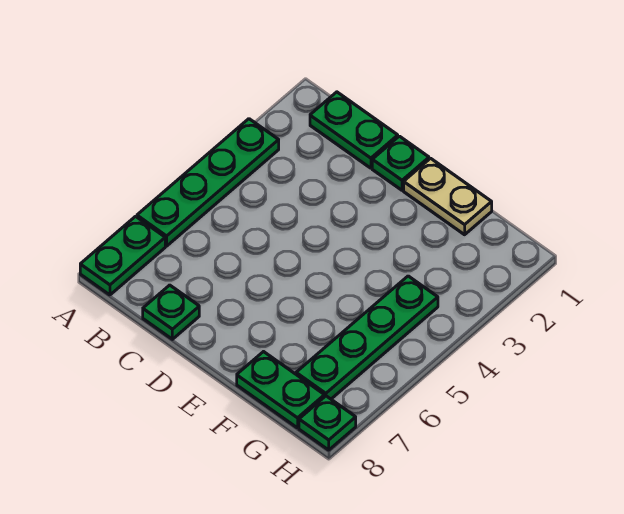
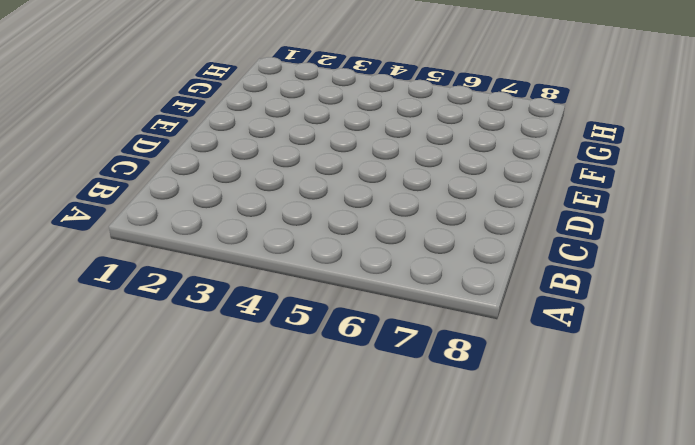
none -> green plate A3:A6 level 1
none -> green plate A7:A8 level 1

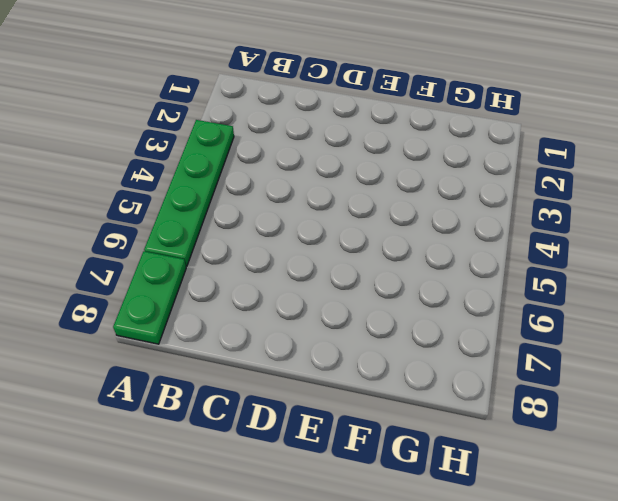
none -> green plate B1:C1 level 1
none -> green plate C8 level 1

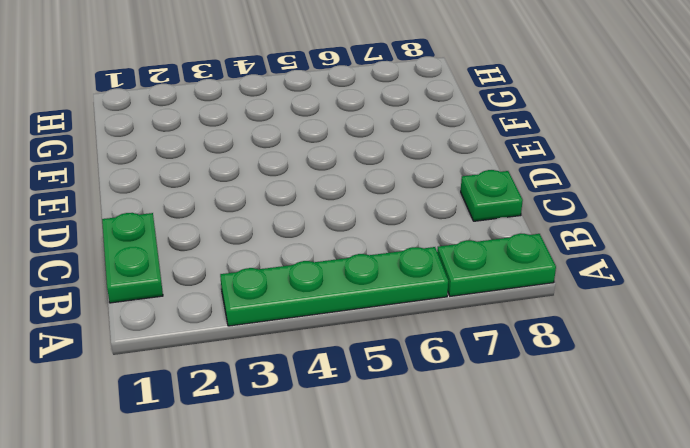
none -> green plate D1 level 1
none -> tan plate E1:F1 level 1

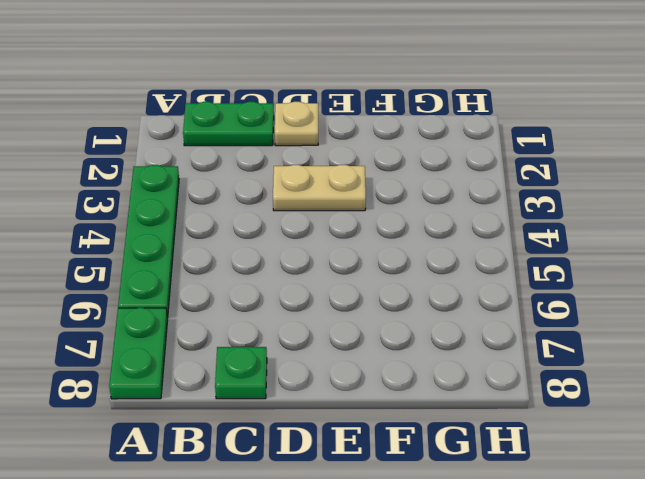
tan plate D1 level 1 -> green plate D1 level 1
tan plate D3:E3 level 1 -> tan plate E1:F1 level 1
none -> green plate F8:G8 level 1
none -> green plate G4:G7 level 1

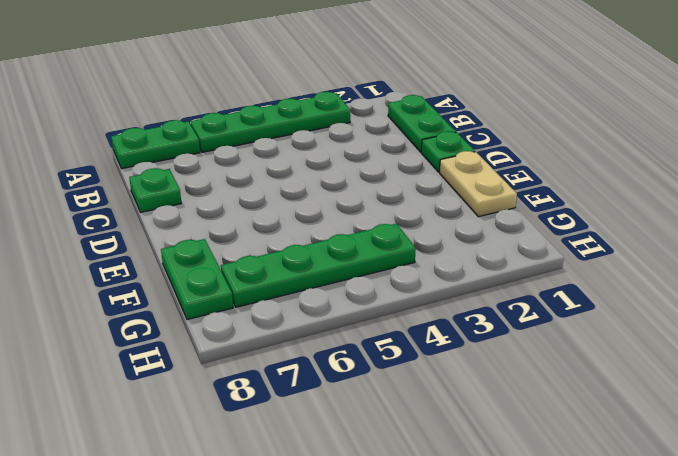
none -> green plate H8 level 1

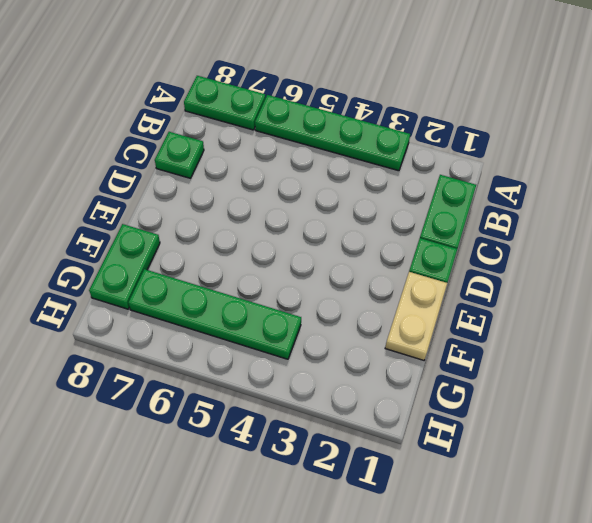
none -> green plate H8 level 1

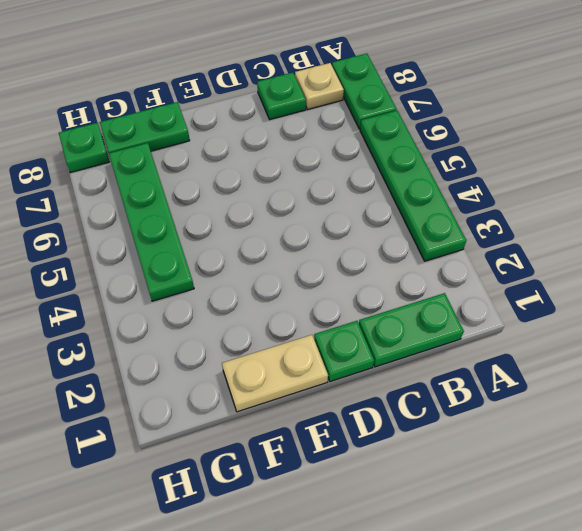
tan plate B8 level 1 -> none

